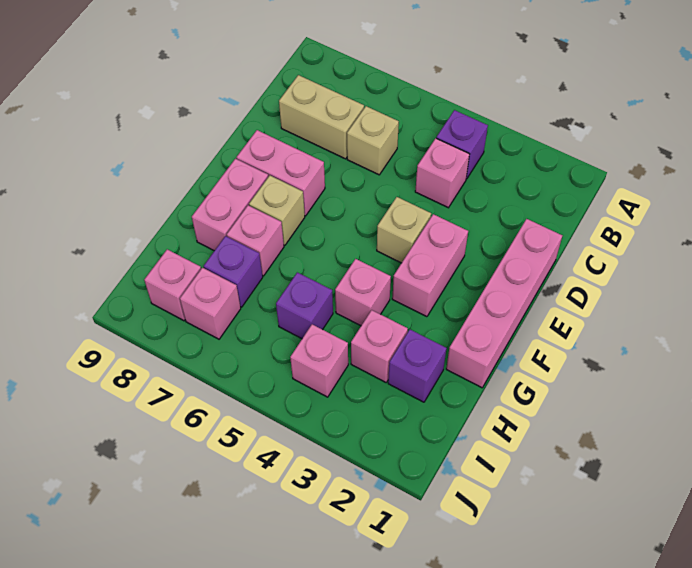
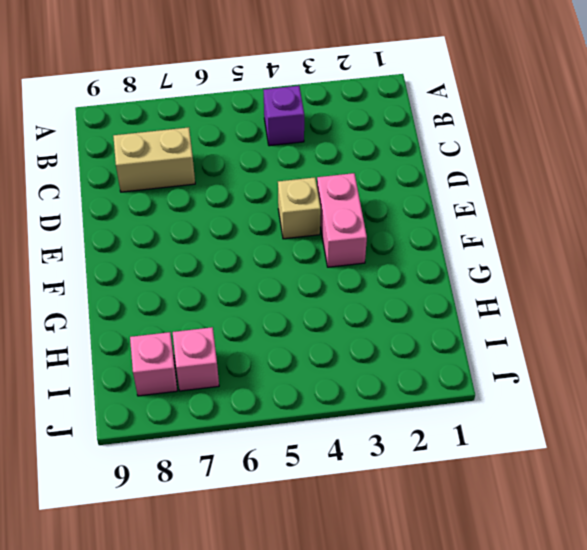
none -> pink brick C4 level 1
none -> tan brick C6 level 1
none -> pink brick D1:G1 level 1

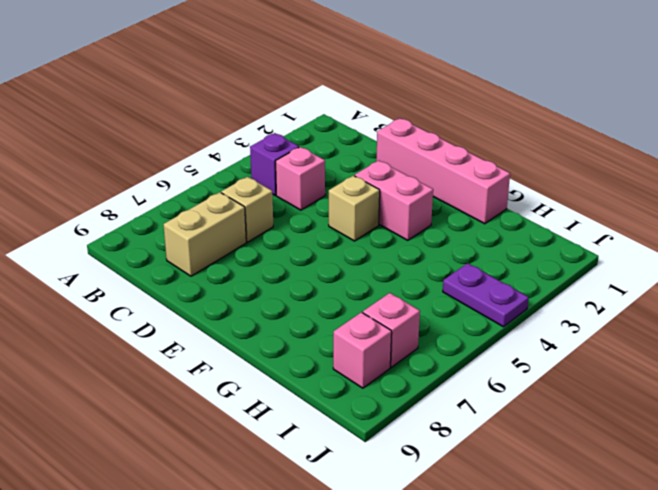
purple plate I4:J4 level 1 -> pink brick I4 level 1
none -> pink brick E7:E8 level 1
none -> tan brick F7 level 1
none -> pink brick F8:G8 level 1

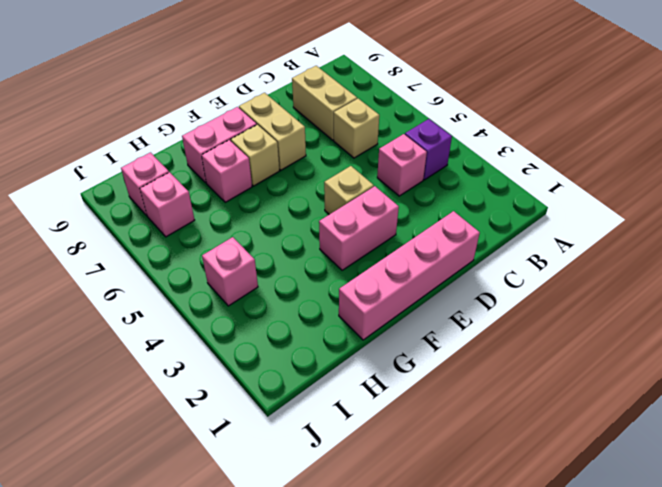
tan brick E7:E8 level 1 -> pink brick E7:E8 level 1
none -> pink brick G4 level 1
none -> purple brick H2 level 1
none -> pink brick H3 level 1

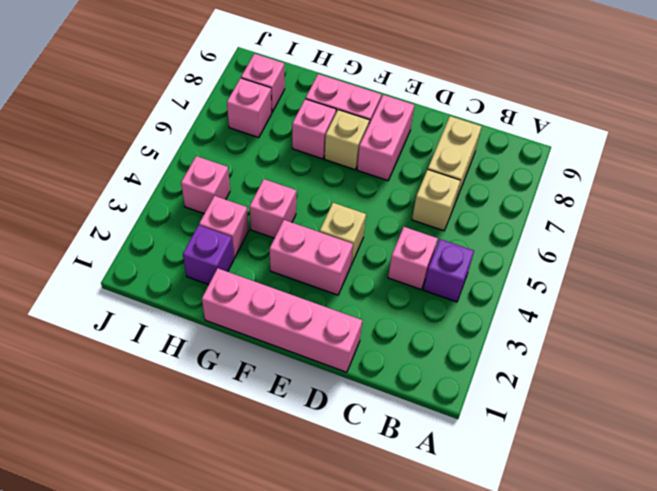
none -> purple brick H5 level 1
none -> purple brick H7 level 1

